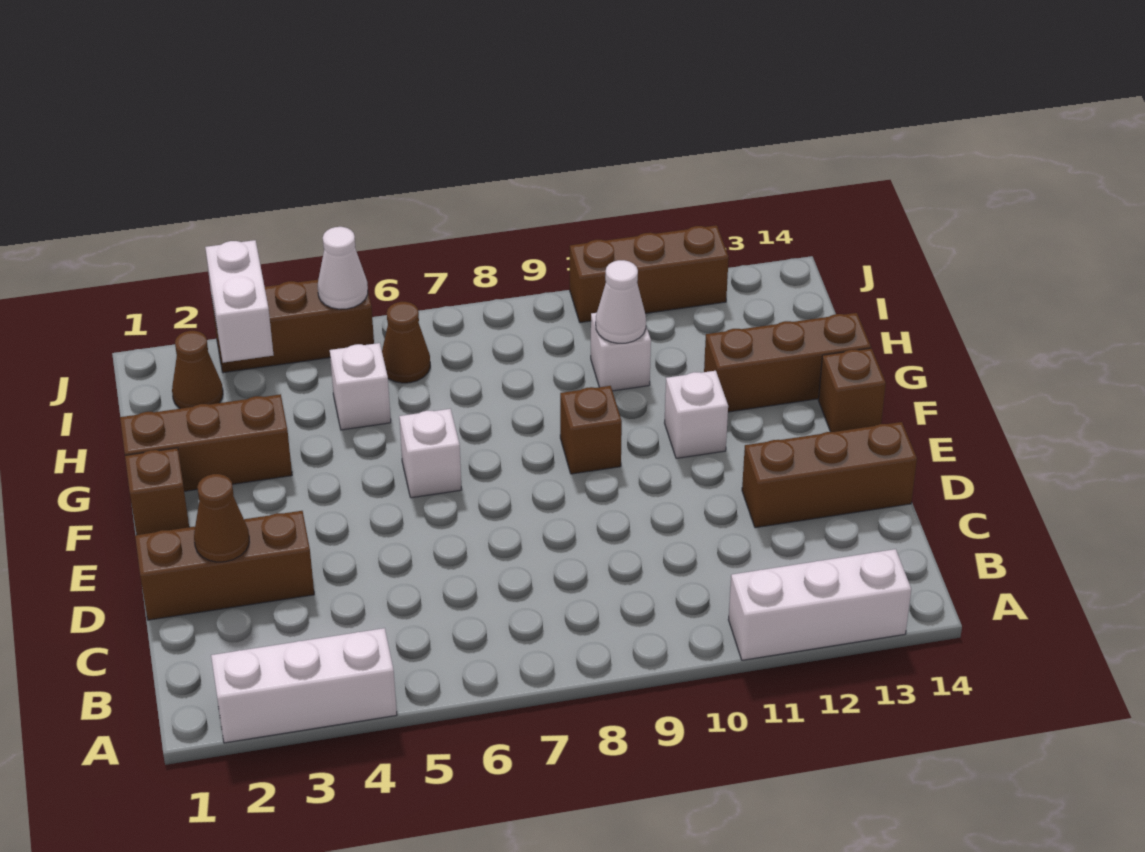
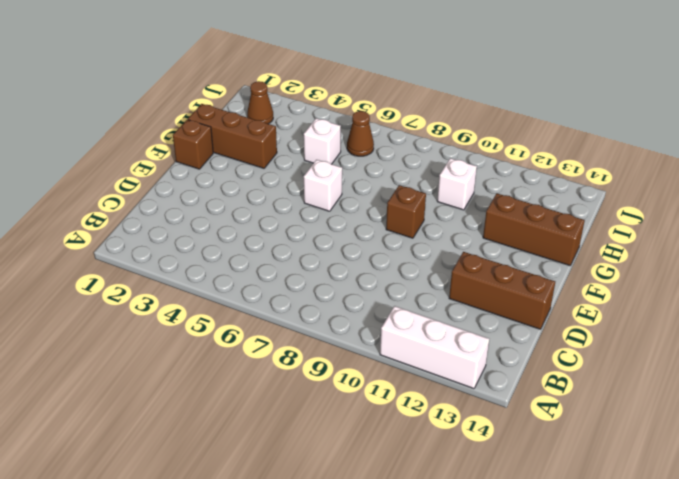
none -> white brick A2:A4 level 1
none -> brown brick D1:D3 level 1
none -> white brick F11 level 1

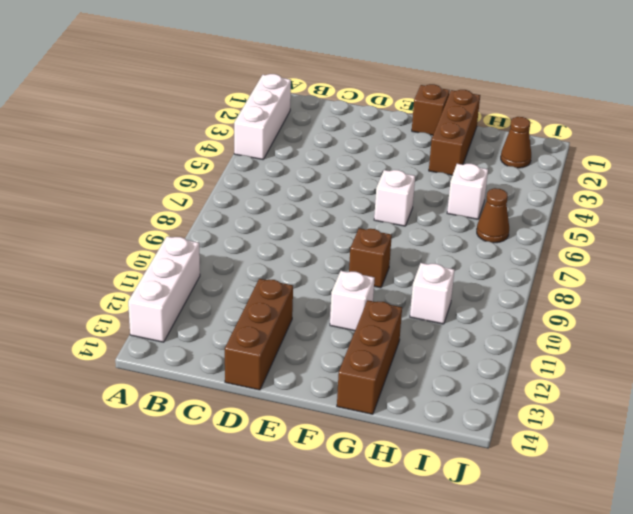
none -> brown brick D1:D3 level 1
none -> brown brick F14 level 1
none -> brown brick J3:J5 level 1

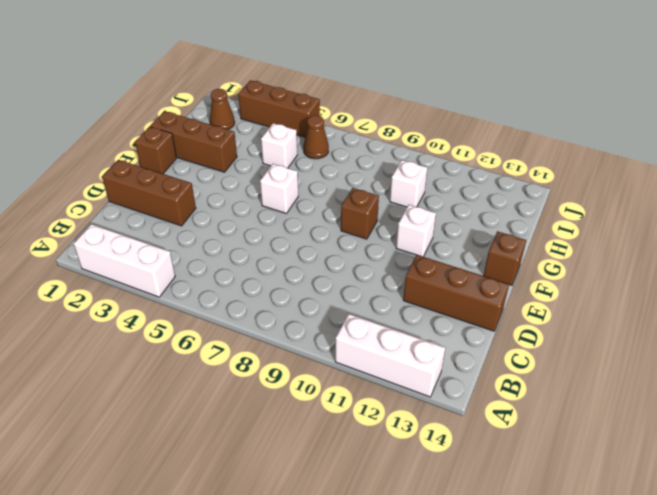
none -> brown brick G12:G14 level 1
none -> brown brick J10:J12 level 1
none -> brown cone D2 level 2

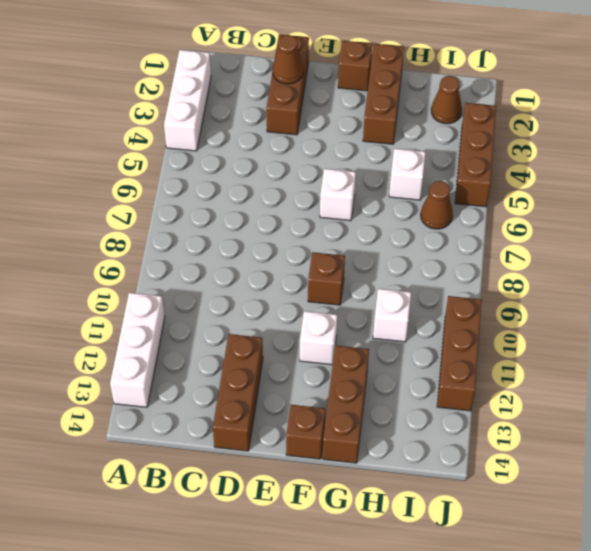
none -> white cone H10 level 2
none -> white brick I3:J3 level 2
none -> white cone J5 level 2

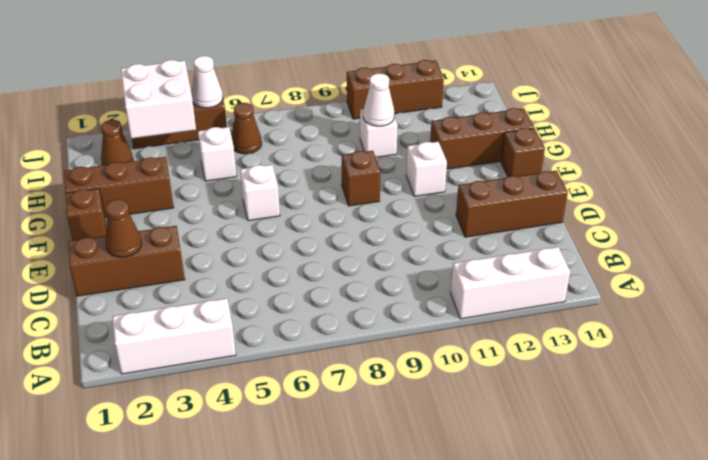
white brick I3:J4 level 2 -> white brick I3:J3 level 2

